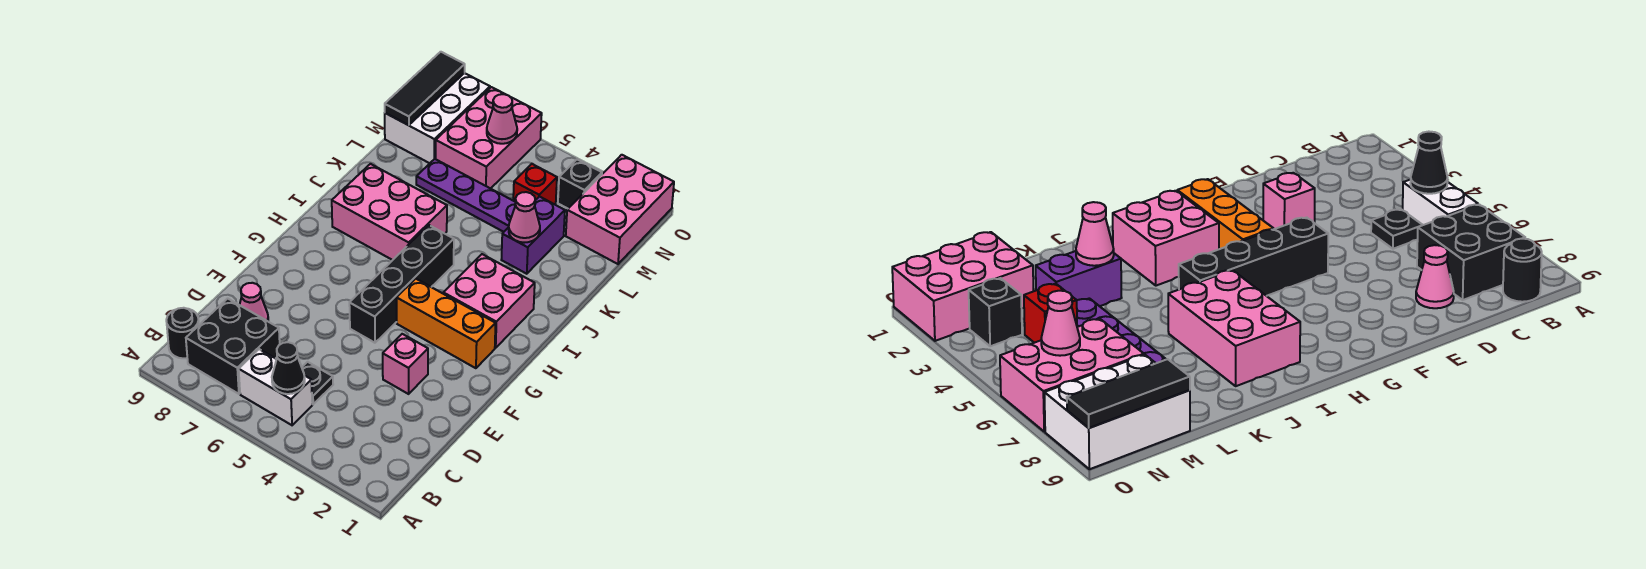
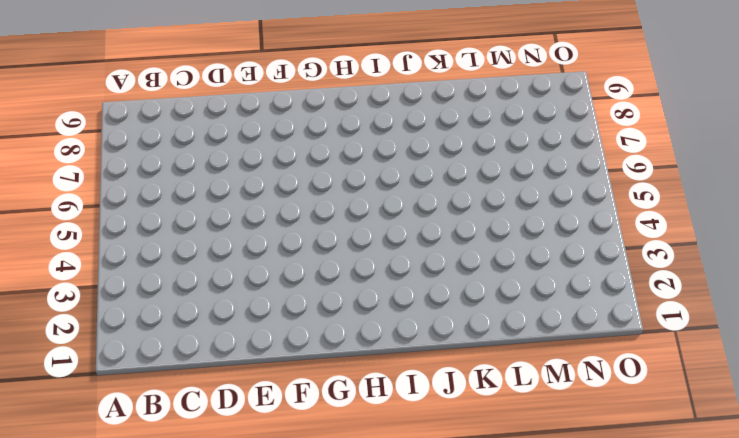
none -> white brick B5:B6 level 1
none -> black brick B7:C8 level 1
none -> black round brick B9 level 1

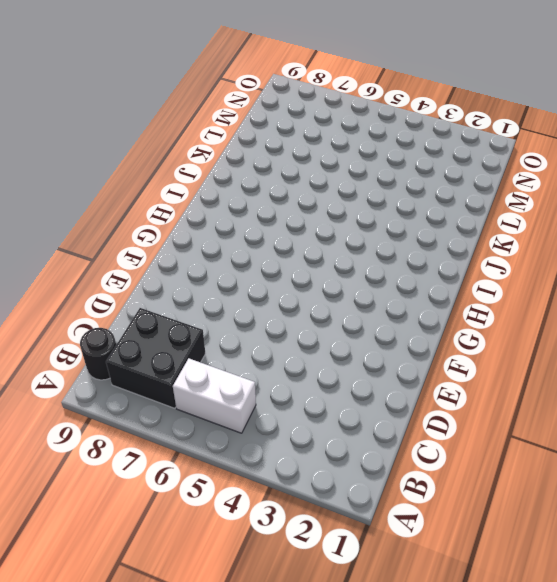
none -> black plate C5 level 1
none -> pink cone D8 level 1
none -> pink brick E3 level 1

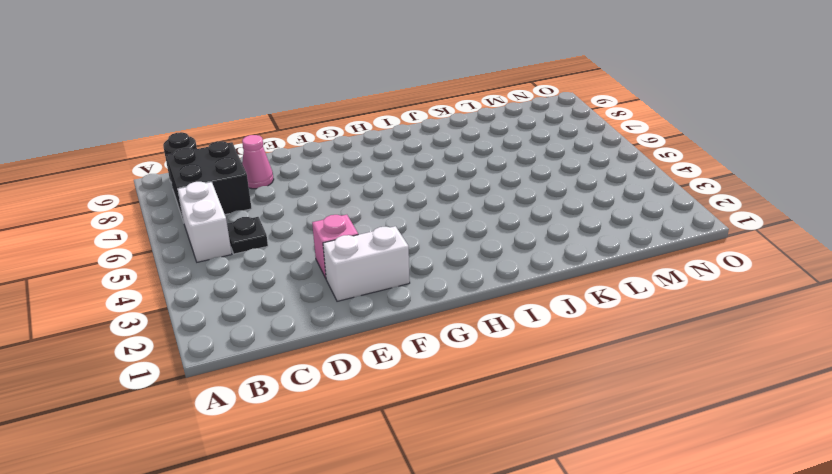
white brick E2:F2 level 1 -> none
none -> black brick F5:I5 level 1
none -> orange brick G2:G4 level 1
none -> pink brick H2:I3 level 1

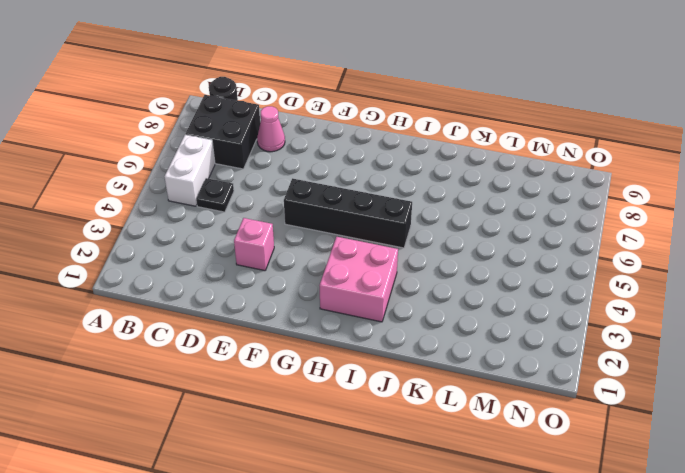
none -> orange brick G2:G4 level 1
none -> pink brick I6:J8 level 1
none -> purple brick K3:L3 level 1

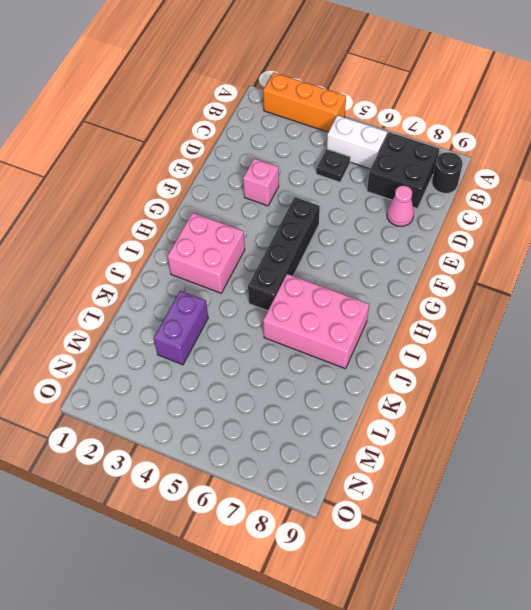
orange brick A2:A4 level 1 -> orange brick G2:G4 level 1
none -> purple plate L4:L7 level 1
none -> pink brick M1:O2 level 1
none -> red brick M4 level 1

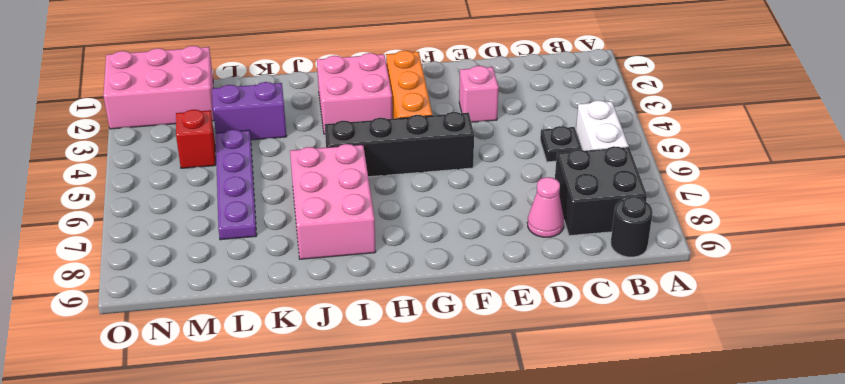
none -> pink brick M6:O7 level 1
none -> white brick M8:O9 level 1
none -> black brick N3 level 1

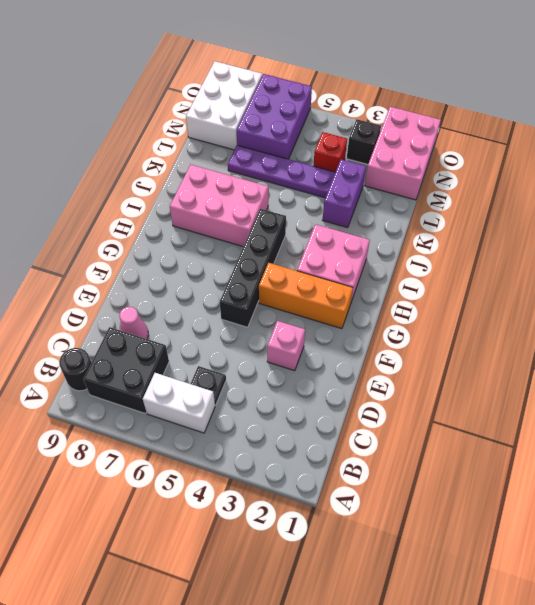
purple brick M6:O7 level 1 -> pink brick M6:O7 level 1
none -> black cone B5 level 2
none -> pink cone K3 level 2
none -> black tile M9:O9 level 2

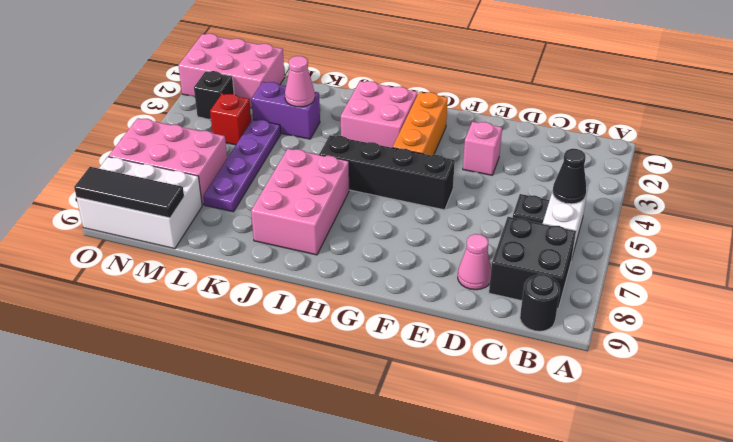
none -> pink cone N6 level 2

